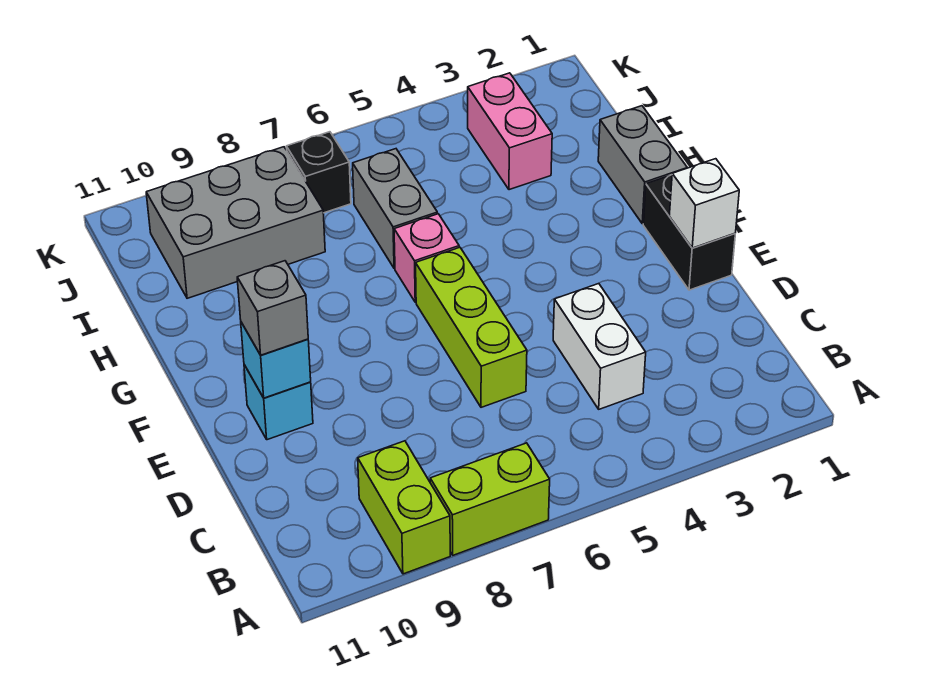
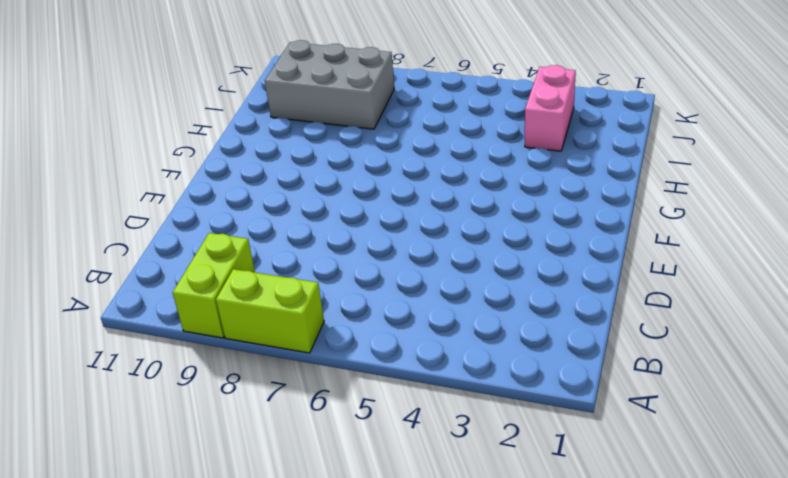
none -> white brick C4:D4 level 1
none -> lime brick D6:F6 level 1
none -> black brick E1:F1 level 1

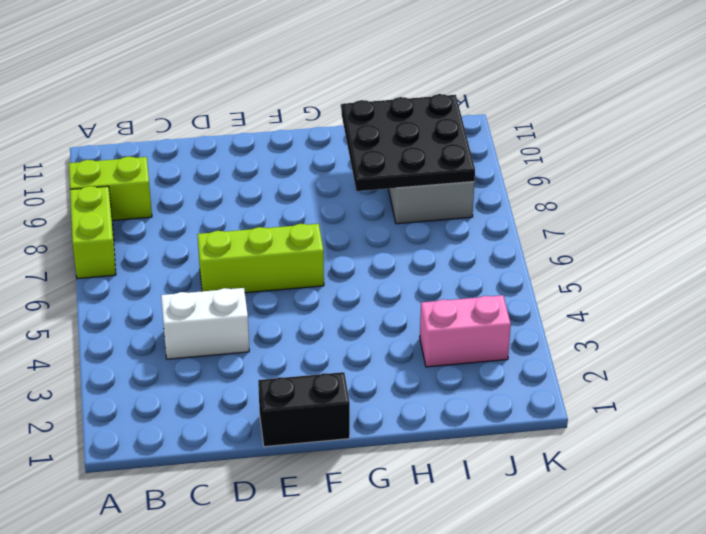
black plate H8:J10 level 2 -> none
none -> cyan brick E10 level 1
none -> grey brick G1:H1 level 1
none -> pink brick G6 level 1

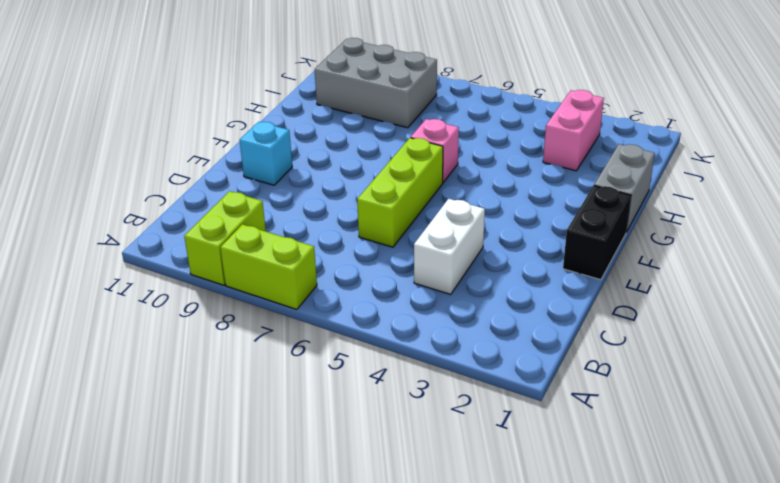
none -> grey brick H6:I6 level 1
none -> black brick J7 level 1
none -> white brick E1 level 2

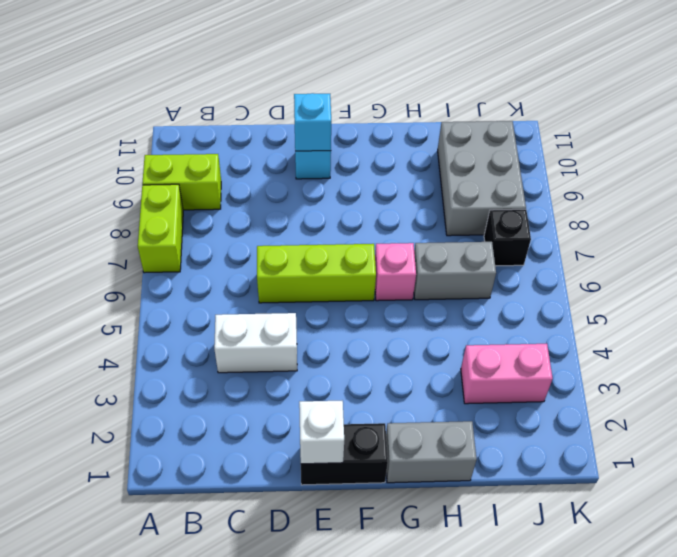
none -> grey brick E10 level 3

